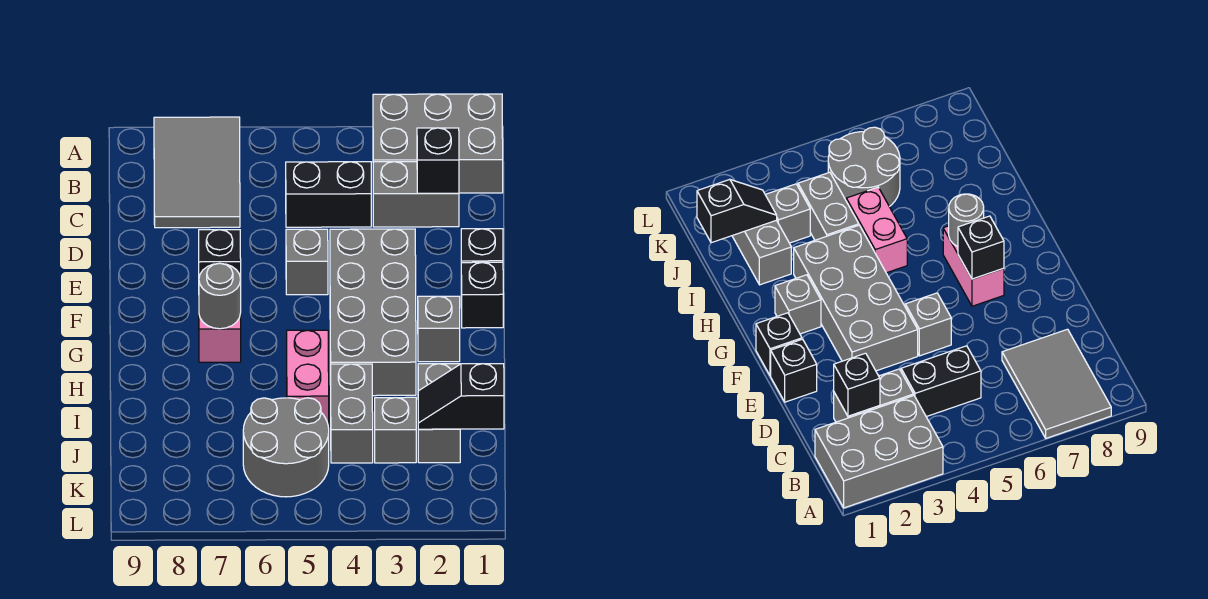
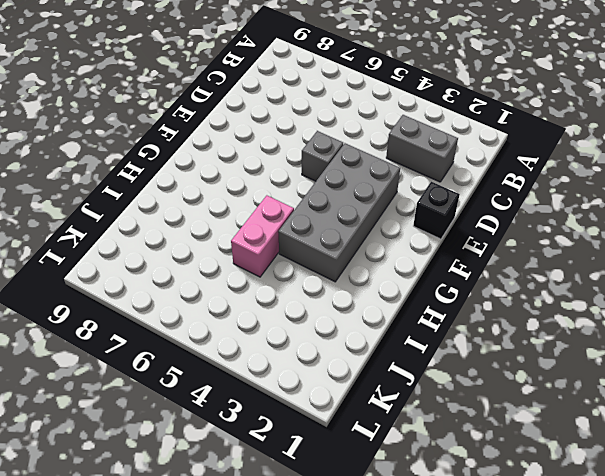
none -> grey brick A1:B3 level 1
none -> grey tile A7:C8 level 1
none -> black brick C4:C5 level 1

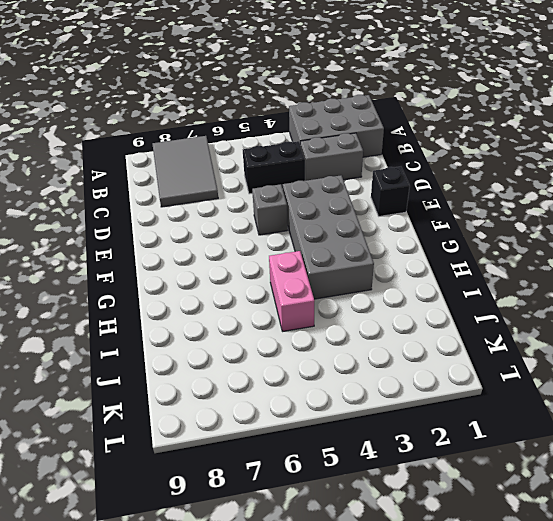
none -> black brick F1 level 1
none -> pink brick F7:G7 level 1
none -> grey brick G2 level 1

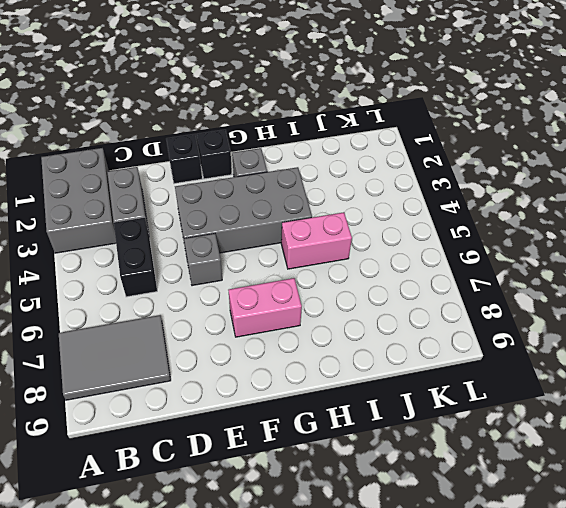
none -> grey brick I2:J2 level 1
none -> grey brick I4:J4 level 1
none -> grey brick J3 level 1

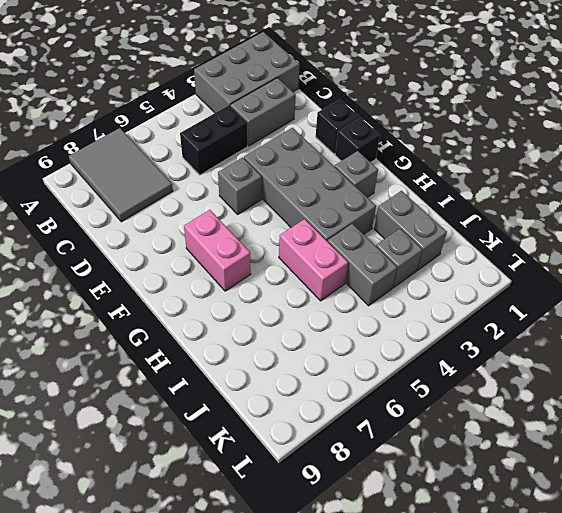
none -> grey round brick J5:K6 level 1
none -> black brick C2 level 2
none -> black brick F7 level 2

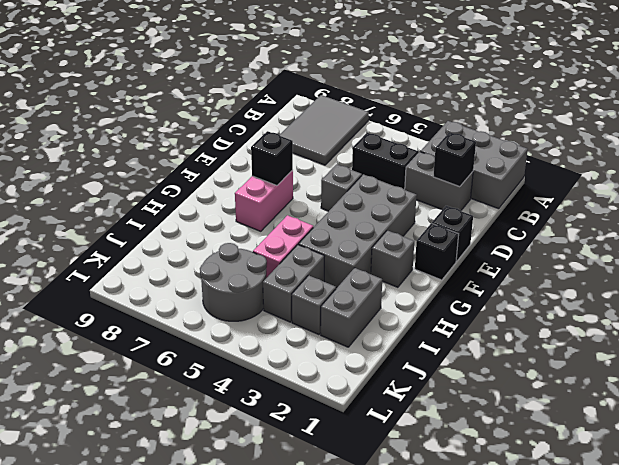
none -> grey round brick G7 level 2
none -> black slope J1:J2 level 2 top 1

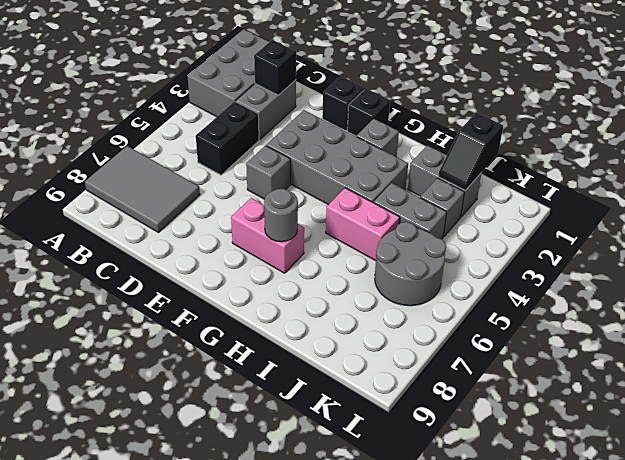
none -> black brick F7 level 2

